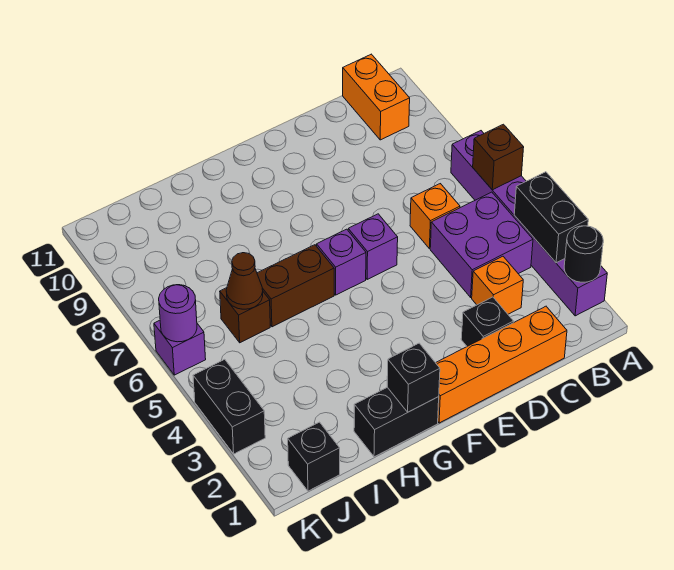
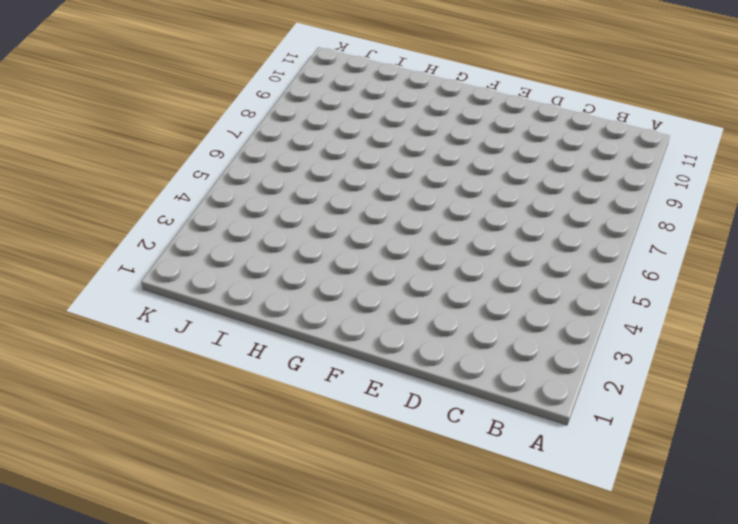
none -> purple brick A2:A7 level 1
none -> purple brick B4:C5 level 1
none -> orange brick B10:B11 level 1

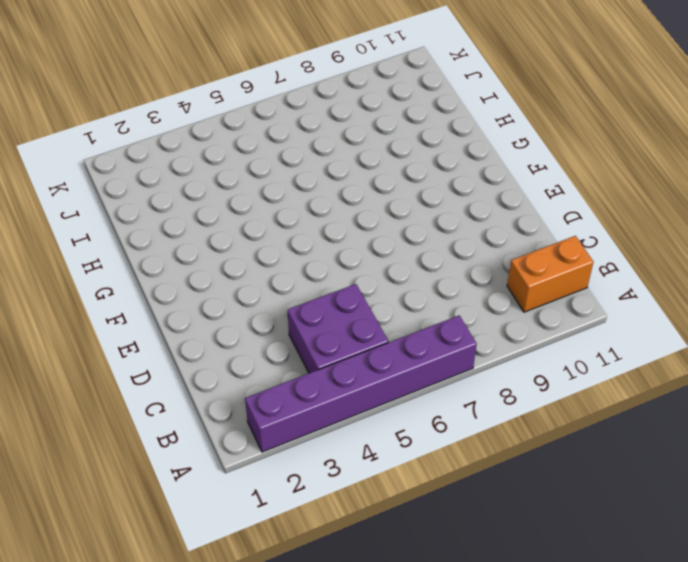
none -> orange brick C1:F1 level 1
none -> orange brick C3 level 1
none -> orange brick C6 level 1

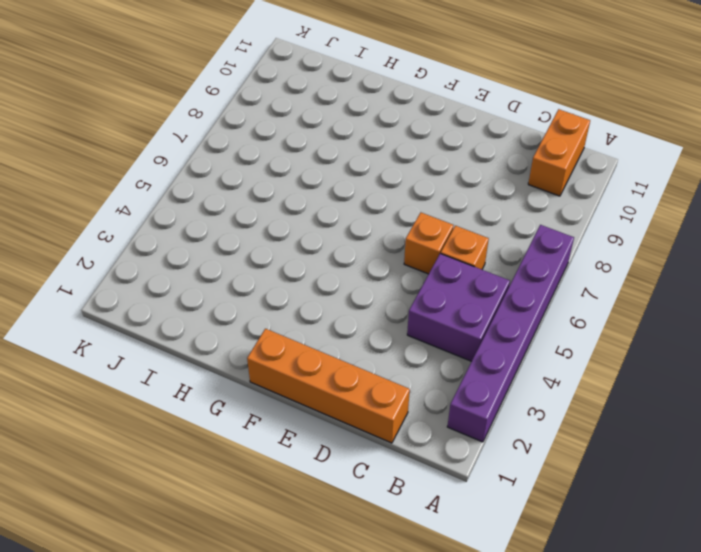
orange brick D6 level 1 -> orange brick C3 level 1
none -> black brick D2 level 1
none -> purple brick E6 level 1
none -> purple brick F6 level 1

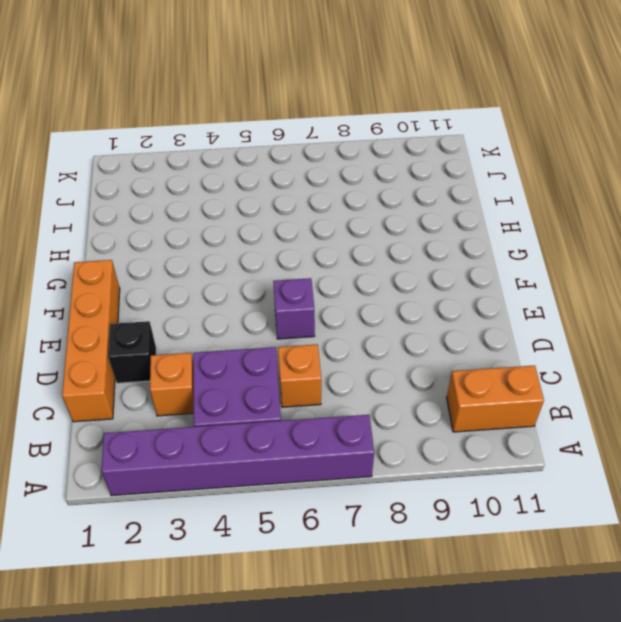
none -> purple brick F6 level 1
none -> black brick G1:H1 level 1
none -> brown brick G6:H6 level 1

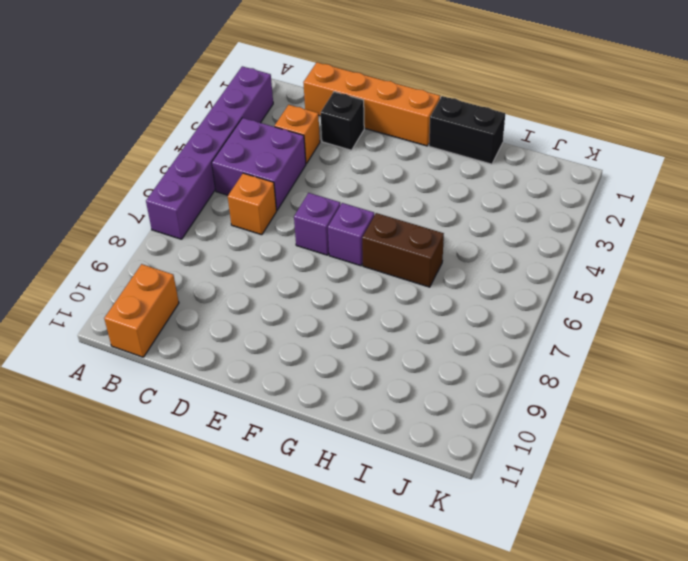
none -> brown brick I6 level 1
none -> black brick J1 level 1
none -> black brick K3:K4 level 1

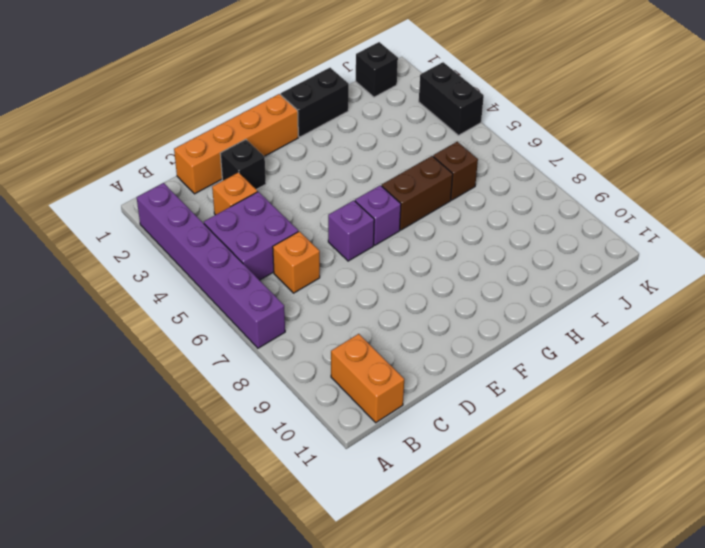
none -> purple brick K6 level 1
none -> black round brick A2 level 2
none -> black brick A3:A4 level 2

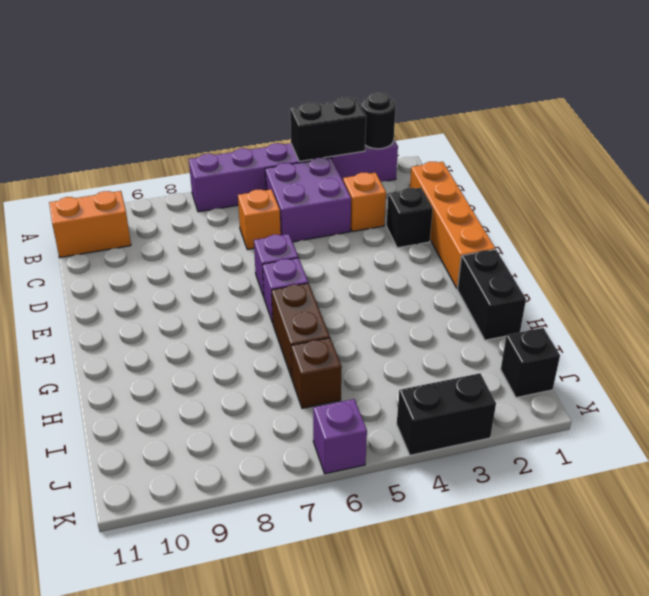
none -> brown brick A6 level 2
none -> black brick G1 level 2
none -> brown cone I6 level 2

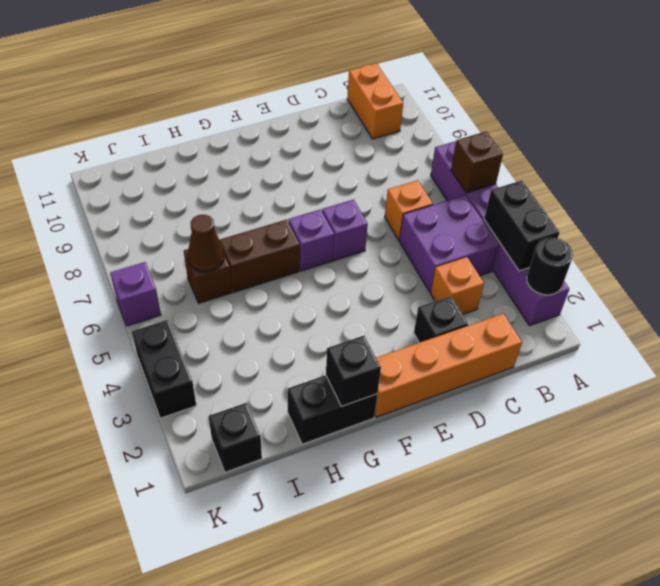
none -> purple round brick K6 level 2

